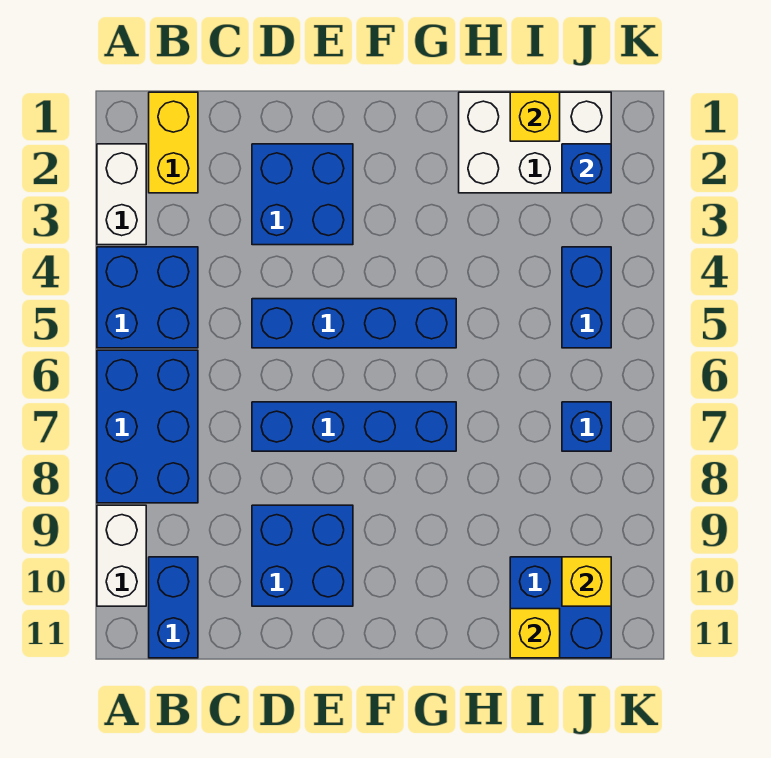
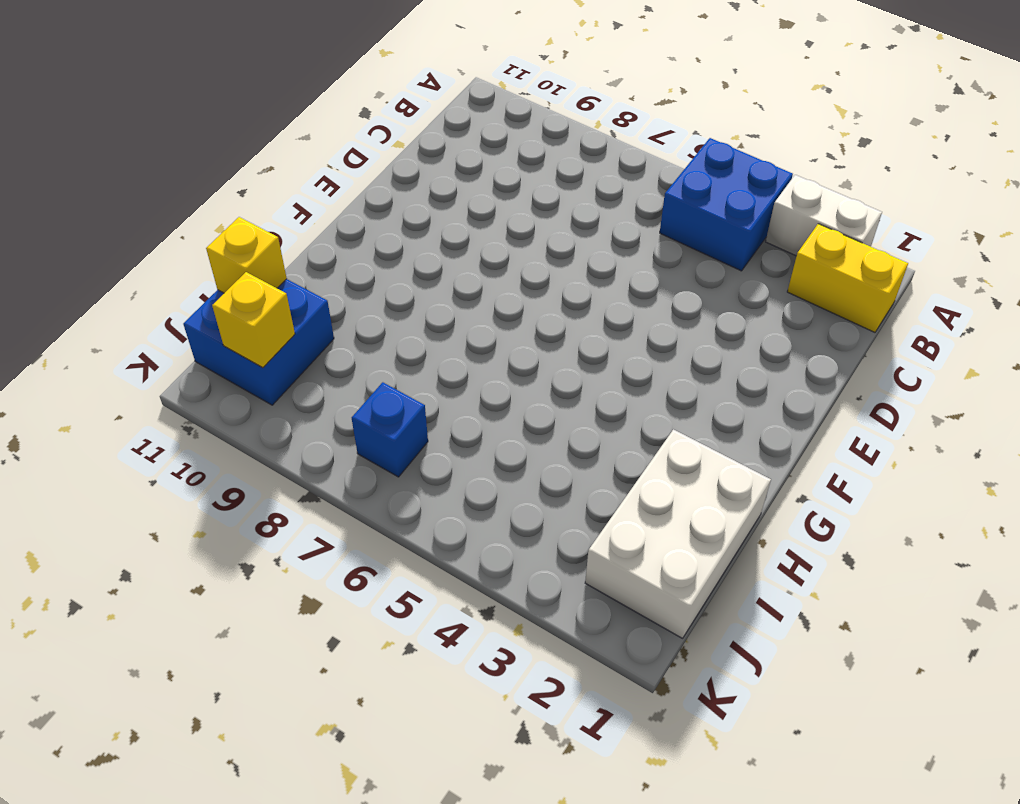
none -> blue brick A6:B8 level 1
none -> white brick A9:A10 level 1
none -> blue brick B10:B11 level 1

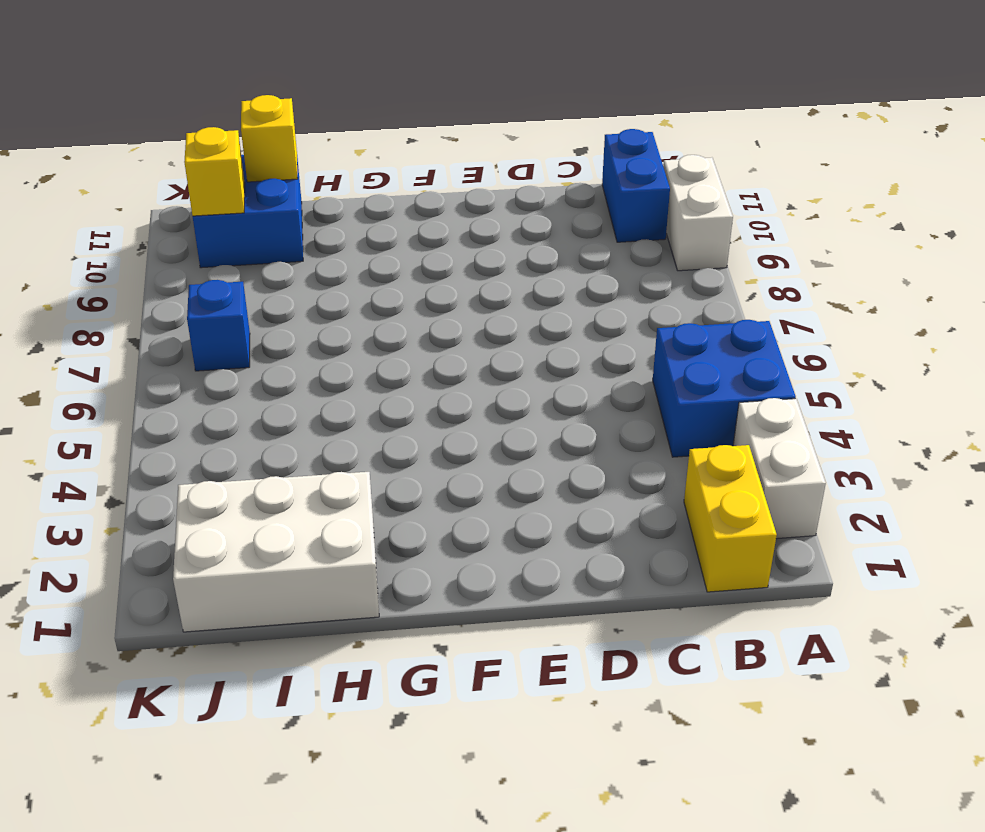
none -> blue brick A6:B8 level 1
none -> blue brick D2:E3 level 1
none -> blue brick D5:G5 level 1

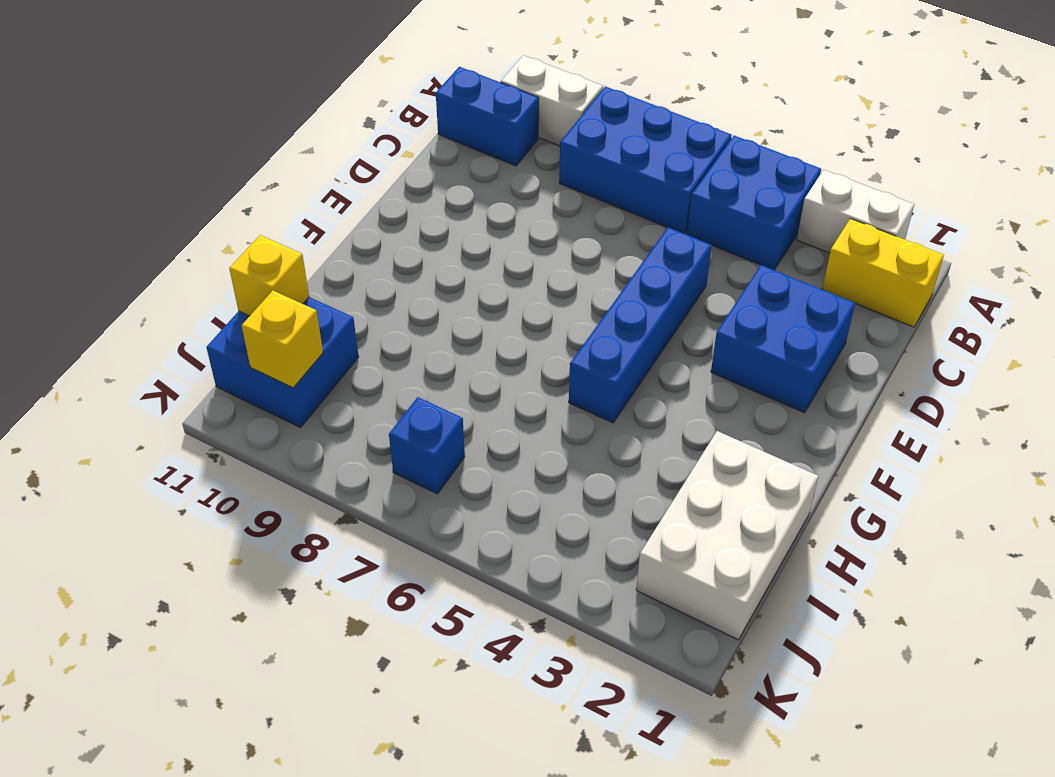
none -> blue brick D7:G7 level 1
none -> blue brick D9:E10 level 1
none -> blue brick J4:J5 level 1

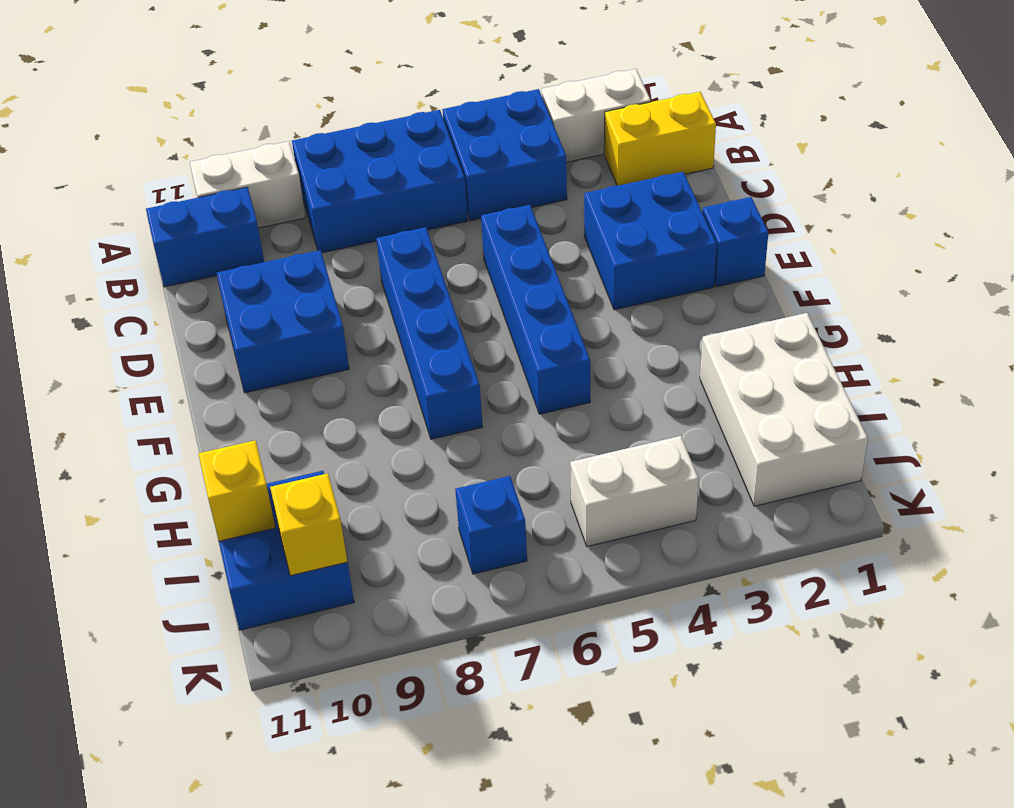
blue brick E1 level 1 -> blue brick J2 level 2
white brick J4:J5 level 1 -> blue brick J4:J5 level 1
none -> yellow brick I1 level 2

